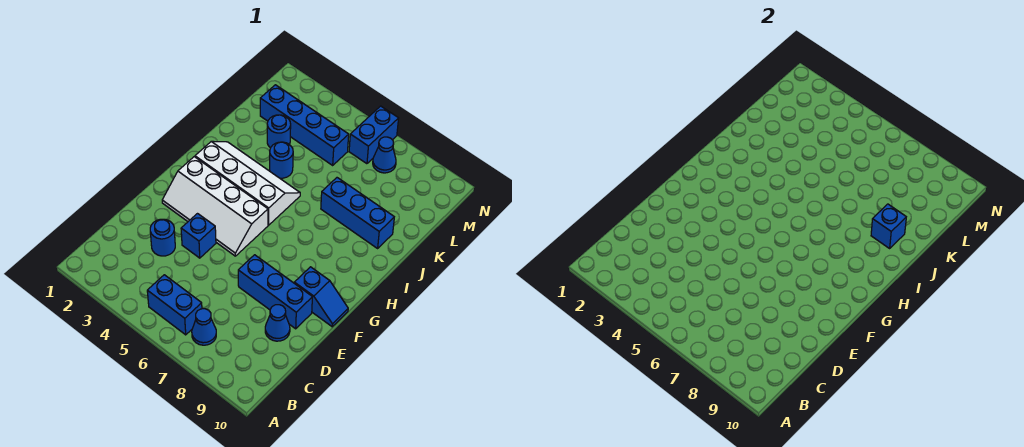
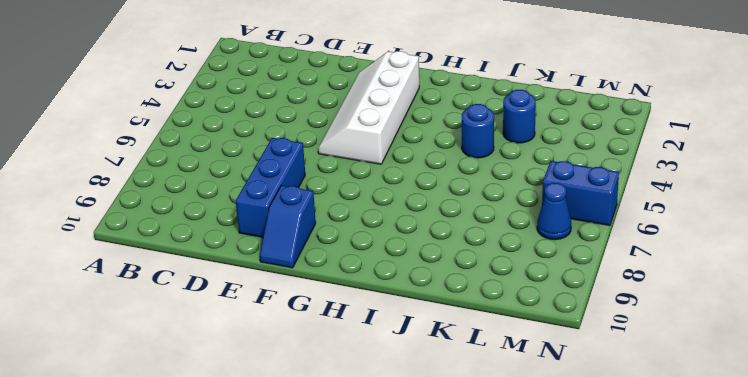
none -> blue brick B5:B6 level 1
none -> blue cone B7 level 1
none -> blue round brick D3 level 1

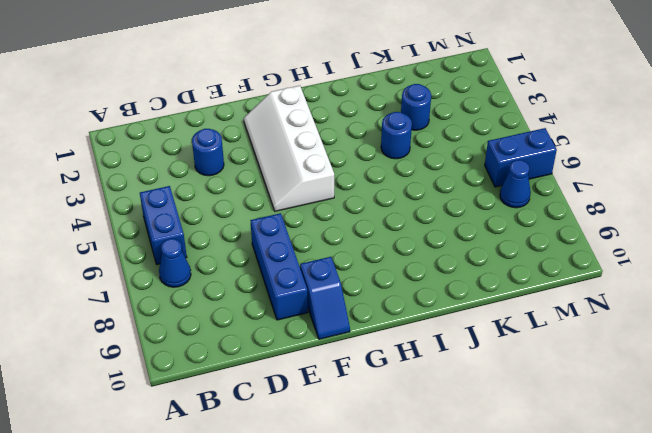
none -> blue cone D9 level 1
none -> blue brick E4 level 1
none -> white slope H2:I5 level 1 top H

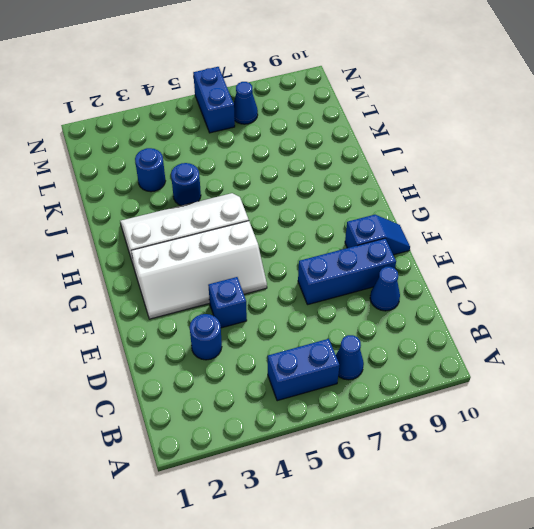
none -> blue brick J7:J9 level 1
none -> blue brick L2:L5 level 1
none -> blue brick J9 level 2

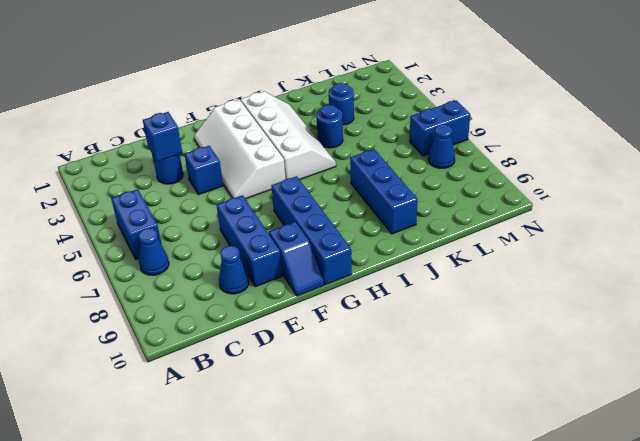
blue brick D3 level 2 -> blue brick J9 level 2
blue brick G7:G10 level 1 -> blue brick L2:L5 level 1

